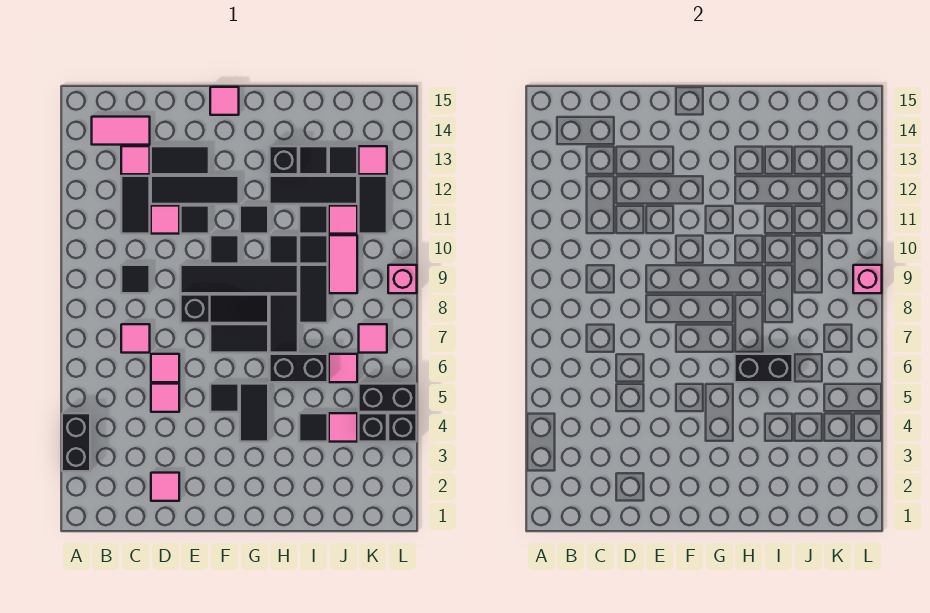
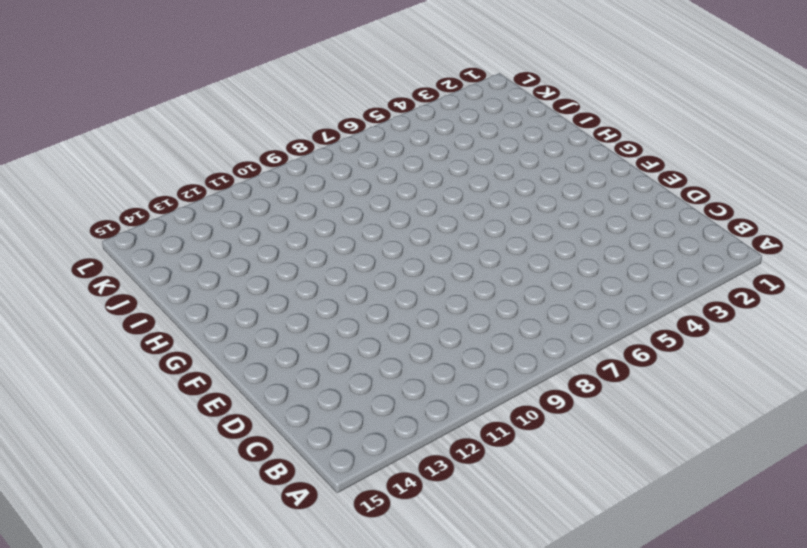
none -> black brick A3:A4 level 1
none -> pink tile B14:C14 level 1
none -> pink tile C7 level 1
none -> black tile C9 level 1

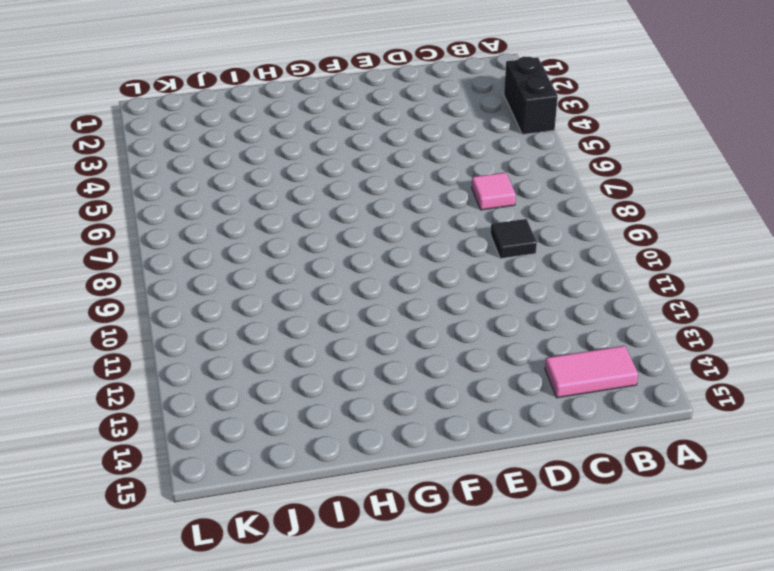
none -> black tile C11:C12 level 1
none -> pink tile C13 level 1
none -> pink tile D2 level 1
none -> pink tile D5 level 1

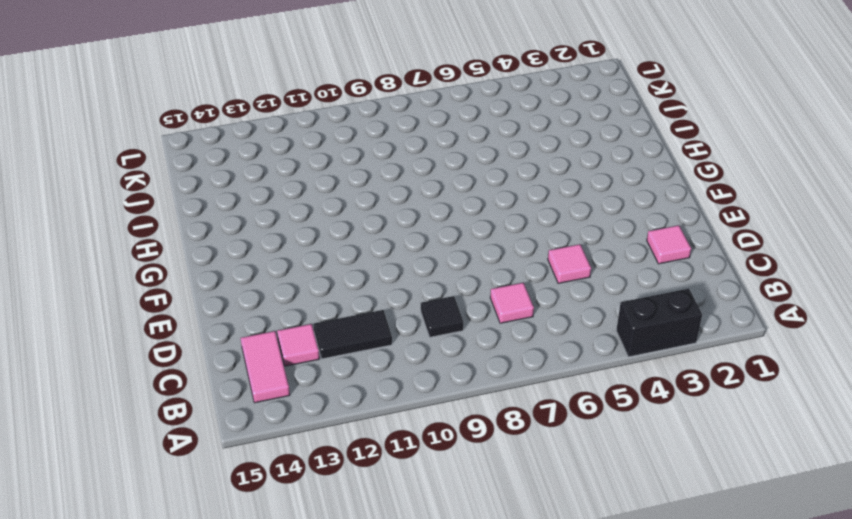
none -> pink tile D6 level 1
none -> pink tile D11 level 1
none -> black tile D12:F12 level 1
none -> black tile D13:E13 level 1

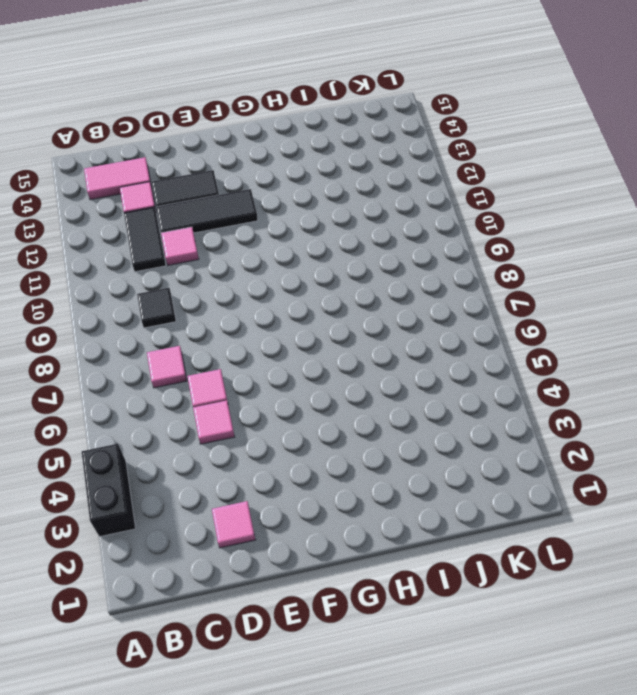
none -> black slope E8:G8 level 1 top E
none -> black tile E9:H9 level 1
none -> black tile E11 level 1
none -> black tile F5 level 1

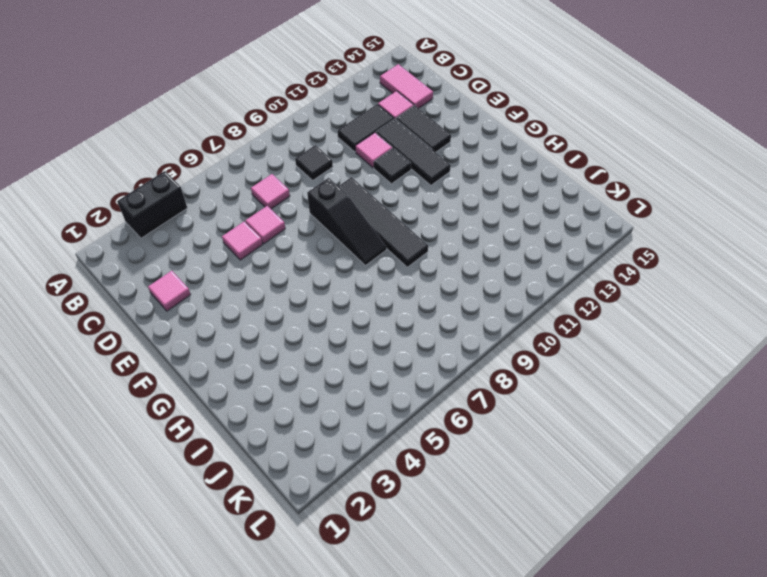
none -> black tile F5 level 1
none -> black tile F7:G7 level 1
none -> black tile F10 level 1
none -> pink tile F15 level 1

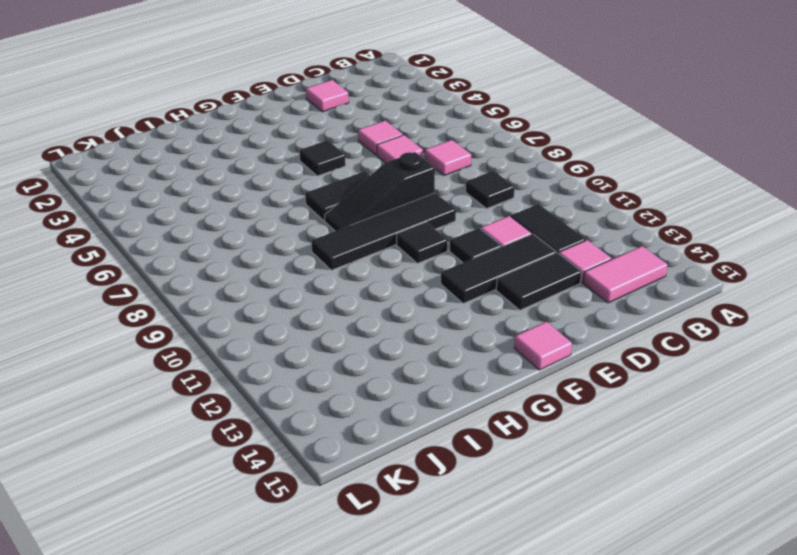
none -> black brick A3:A4 level 1
none -> black tile G4:G5 level 1
none -> black tile G11 level 1
none -> black brick H6:I6 level 1

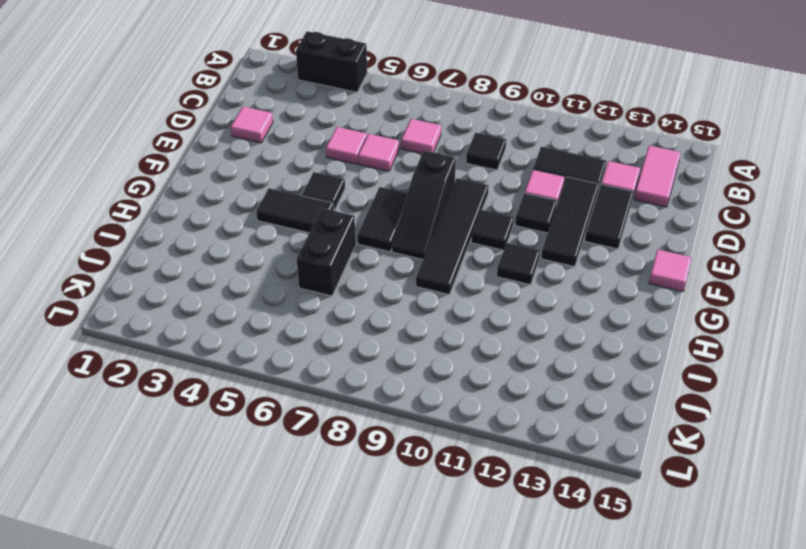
none -> black tile H7:H8 level 1
none -> black tile H10 level 1
none -> black tile H12:J12 level 1
none -> black brick H13 level 1

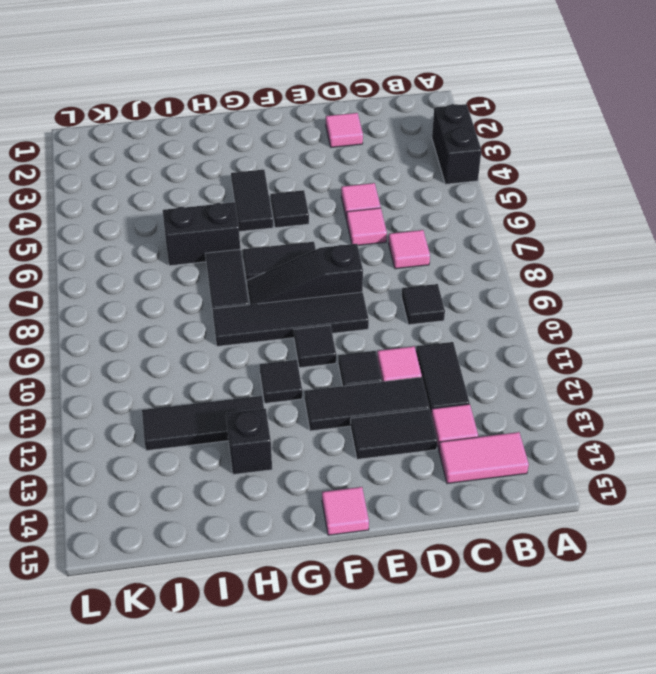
none -> black tile H10 level 1
none -> black tile I4 level 1
none -> black tile I8:I9 level 1
none -> black tile I10 level 1

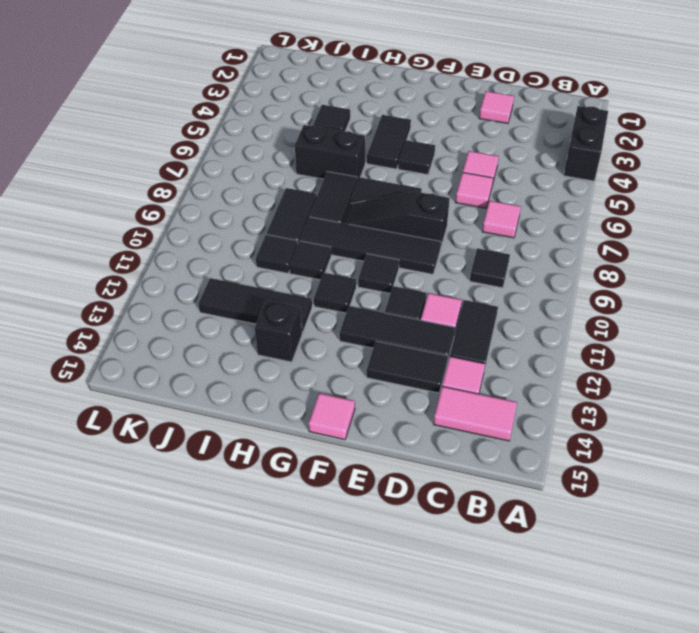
none -> black tile I11 level 1
none -> black tile I13 level 1
none -> pink tile J4 level 1
none -> pink tile J6 level 1

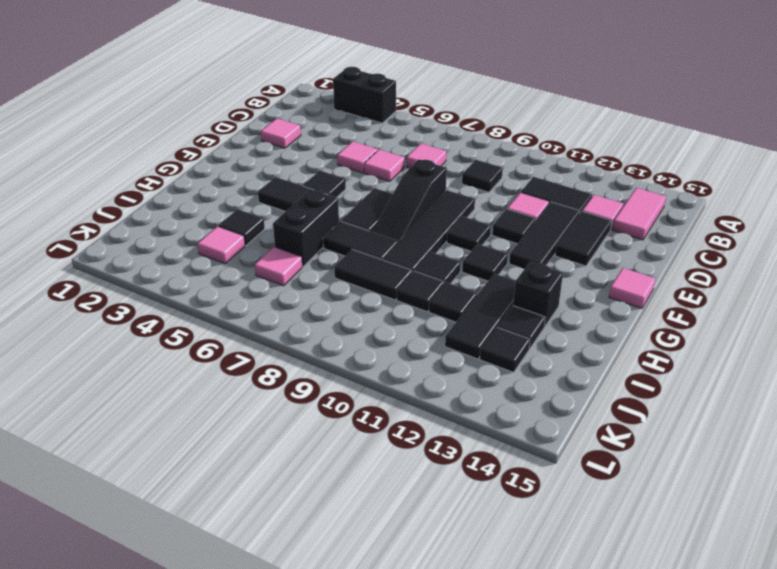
none -> pink tile J9:J10 level 1
none -> pink tile J11 level 1
none -> black brick K4 level 1
none -> black brick K5:L5 level 1

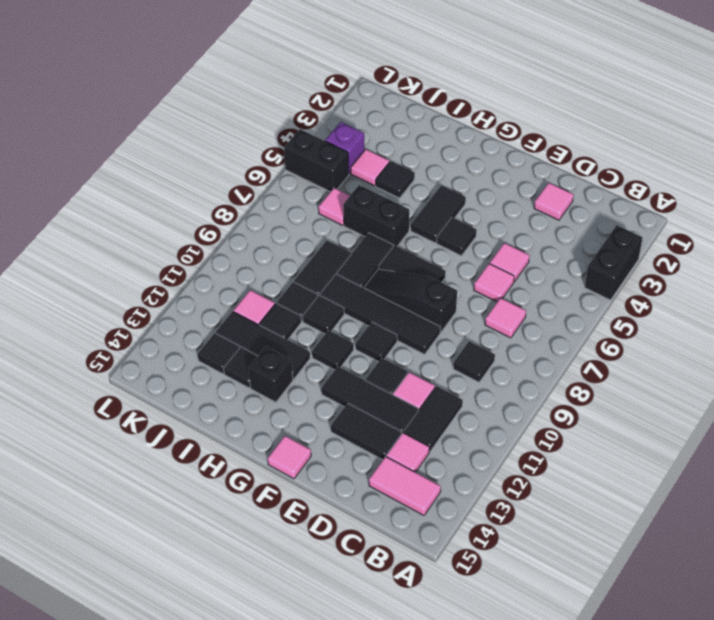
purple brick K4 level 1 -> black brick K4 level 1
none -> pink tile J9:J10 level 1
none -> pink tile K7 level 1
none -> black tile K11:K12 level 1
none -> pink tile K13 level 1

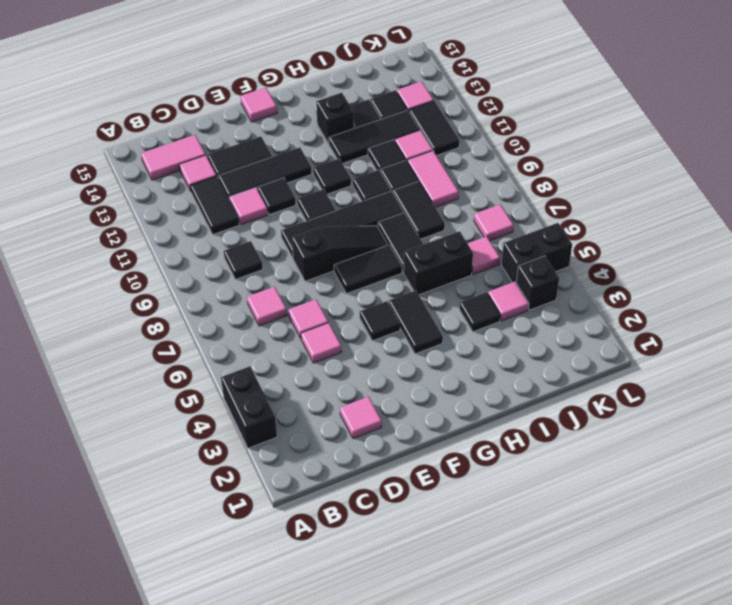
none -> black brick L4 level 1
none -> pink brick L9 level 1
none -> black brick H6:I6 level 2
none -> pink brick L9 level 2

